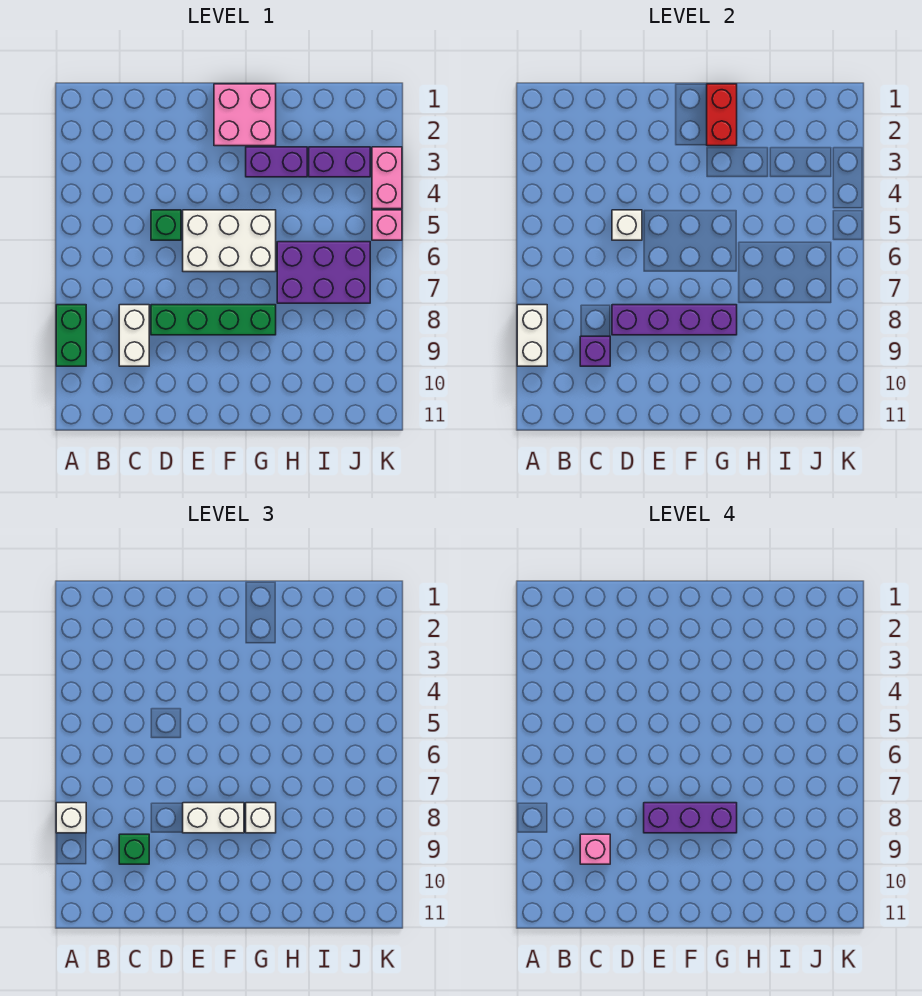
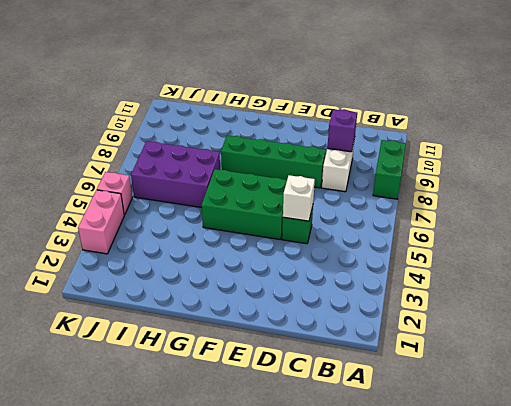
green brick E5:G6 level 1 -> white brick E5:G6 level 1
none -> pink brick F1:G2 level 1
none -> purple brick G3:H3 level 1
none -> purple brick I3:J3 level 1

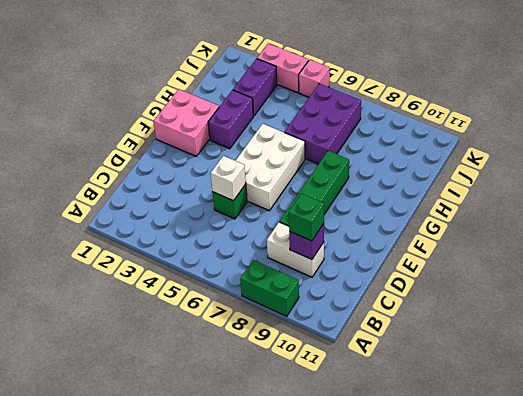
none -> white brick A8:A9 level 2
none -> purple brick D8:G8 level 2
none -> red brick G1:G2 level 2

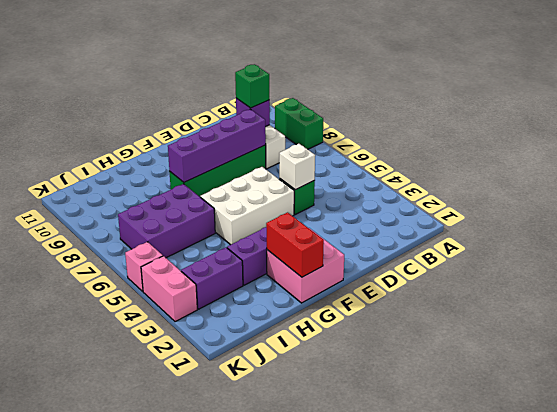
none -> white brick A8:A9 level 2
none -> white brick A8 level 3
none -> white brick E8:F8 level 3

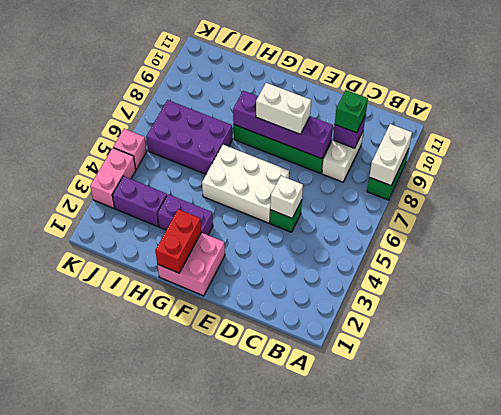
none -> white brick A8 level 3
none -> white brick G8 level 3
none -> pink brick C9 level 4

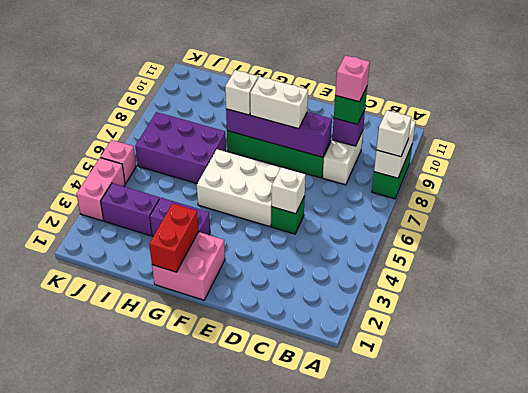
none -> purple brick E8:G8 level 4

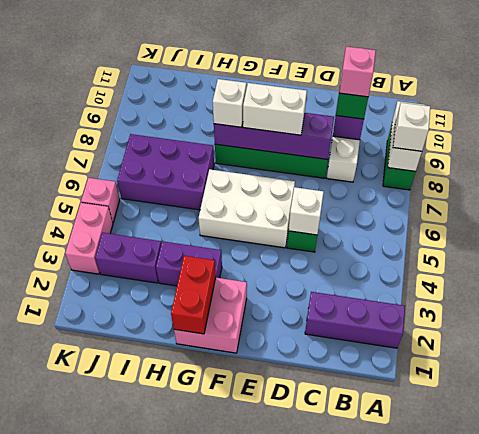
purple brick A2:C2 level 1 -> purple brick E8:G8 level 4

